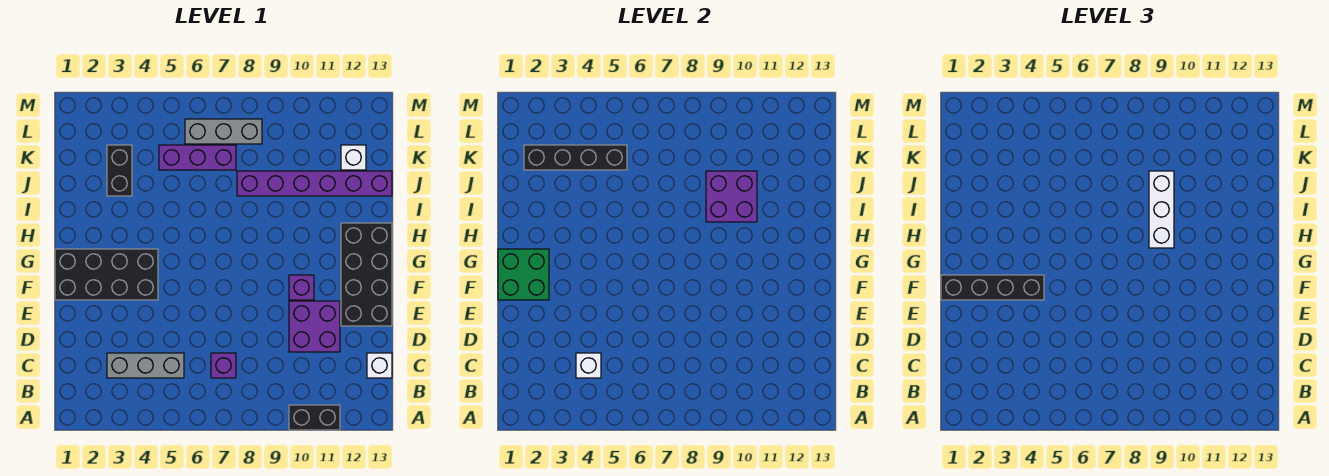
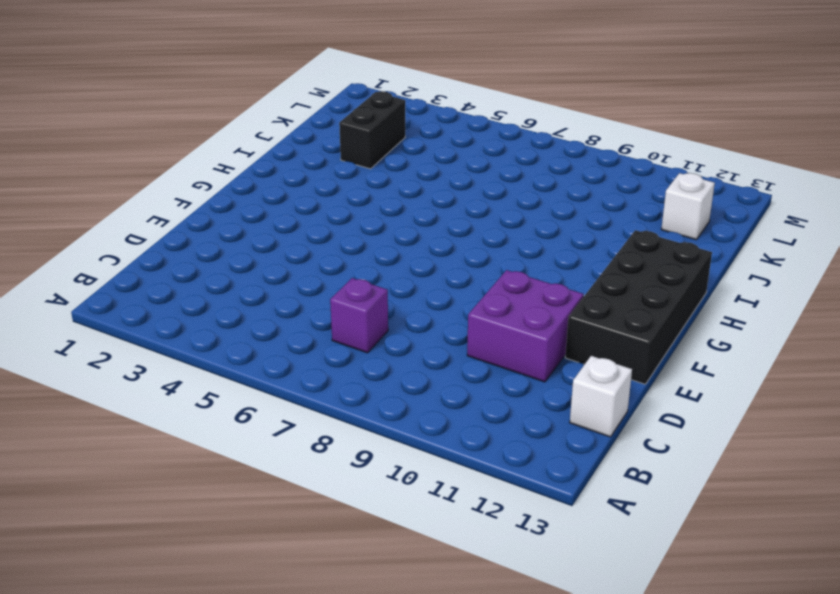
none -> black brick A10:A11 level 1
none -> grey brick C3:C5 level 1
none -> black brick F1:G4 level 1

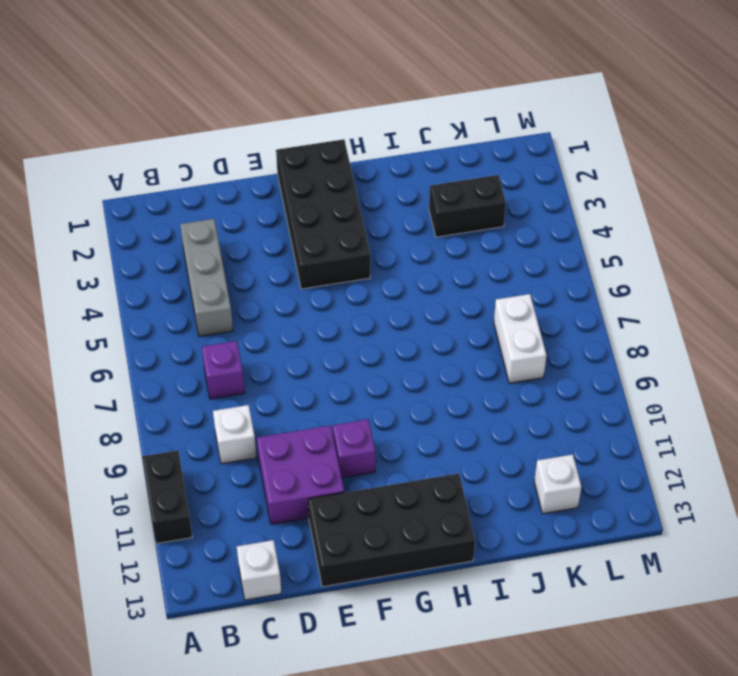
white brick C9 level 1 -> white brick C4 level 2
white brick K7:K8 level 1 -> purple brick K5:K7 level 1
none -> purple brick J8:J13 level 1
none -> grey brick L6:L8 level 1
none -> green brick F1:G2 level 2

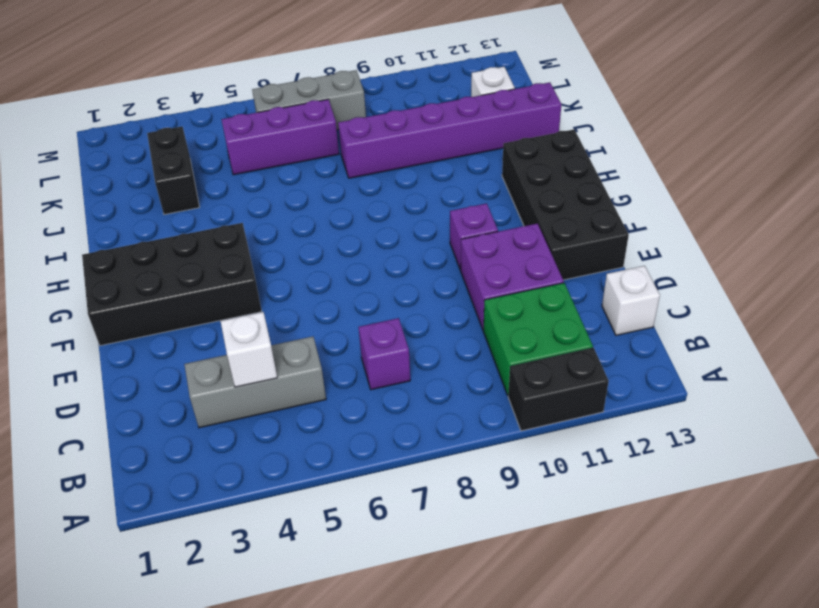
green brick B10:C11 level 1 -> green brick F1:G2 level 2
none -> purple brick I9:J10 level 2
none -> black brick K2:K5 level 2
none -> black brick F1:F4 level 3

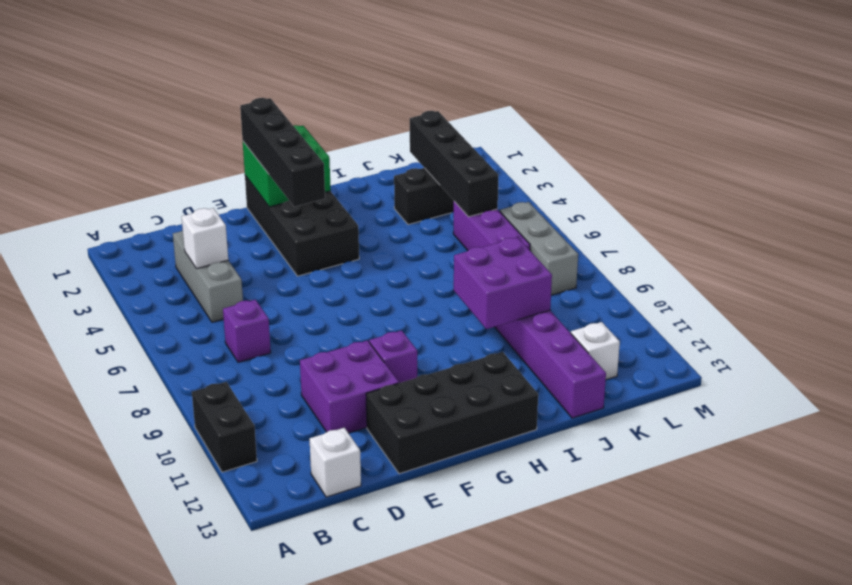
none -> white brick H9:J9 level 3

